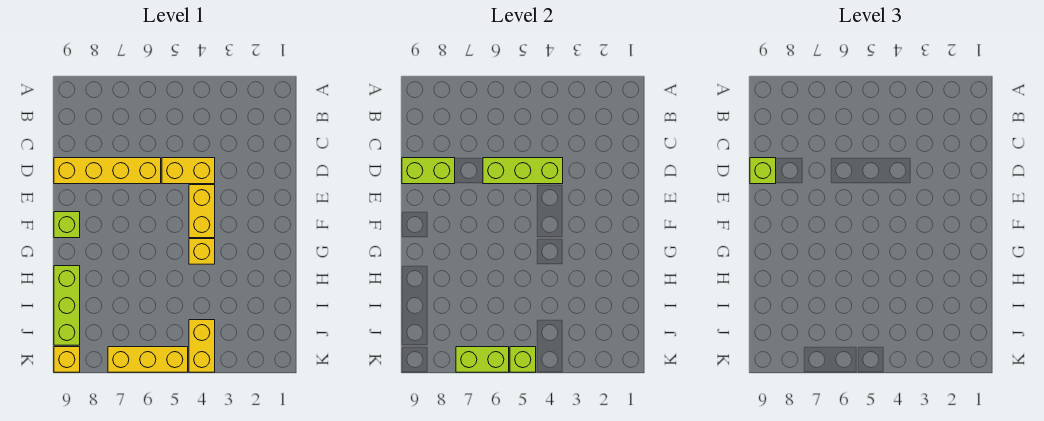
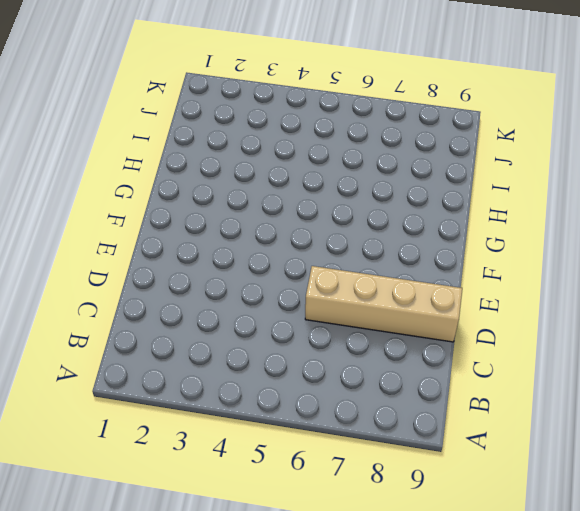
tan brick D6:D9 level 1 -> yellow brick D6:D9 level 1
none -> yellow brick D4:D5 level 1
none -> yellow brick E4:F4 level 1
none -> lime brick F9 level 1

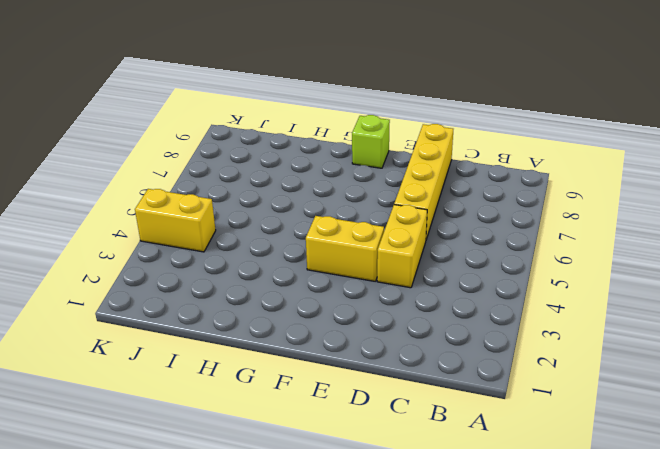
none -> yellow brick G4 level 1
none -> lime brick H9:J9 level 1
none -> yellow brick K5:K7 level 1

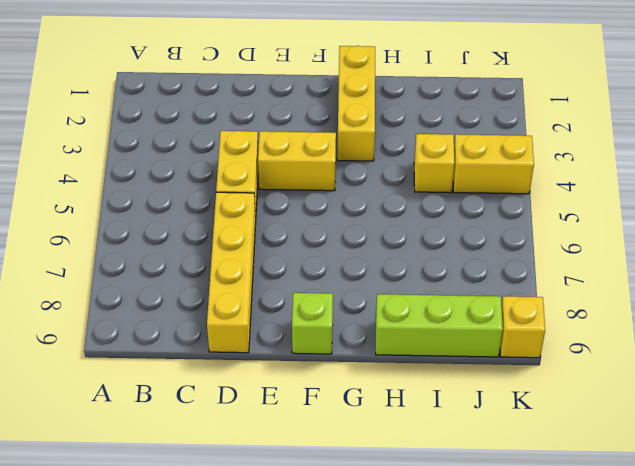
yellow brick G1:G3 level 1 -> yellow brick K5:K7 level 1
yellow brick I4 level 1 -> yellow brick G4 level 1
none -> lime brick D4:D6 level 2
none -> lime brick D8:D9 level 2
none -> lime brick K5 level 2

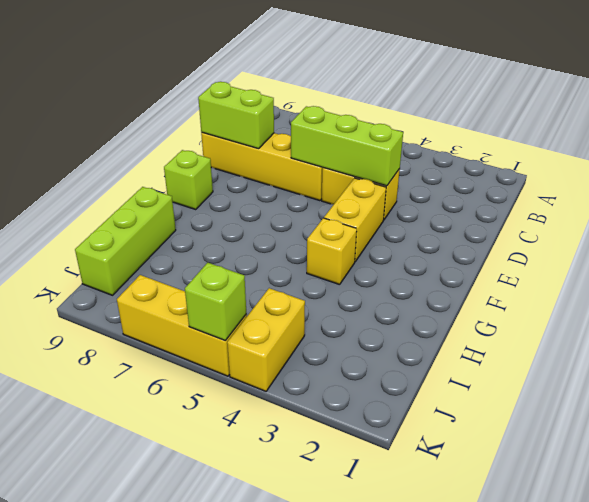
none -> yellow brick K9 level 1
none -> lime brick K6:K7 level 2
none -> lime brick D9 level 3

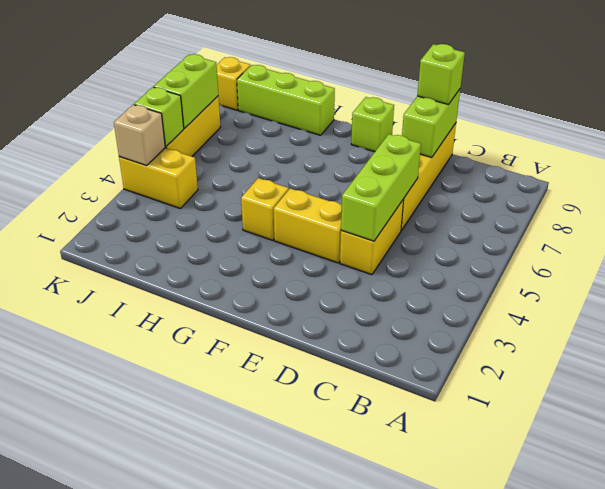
tan brick K4 level 2 -> none

